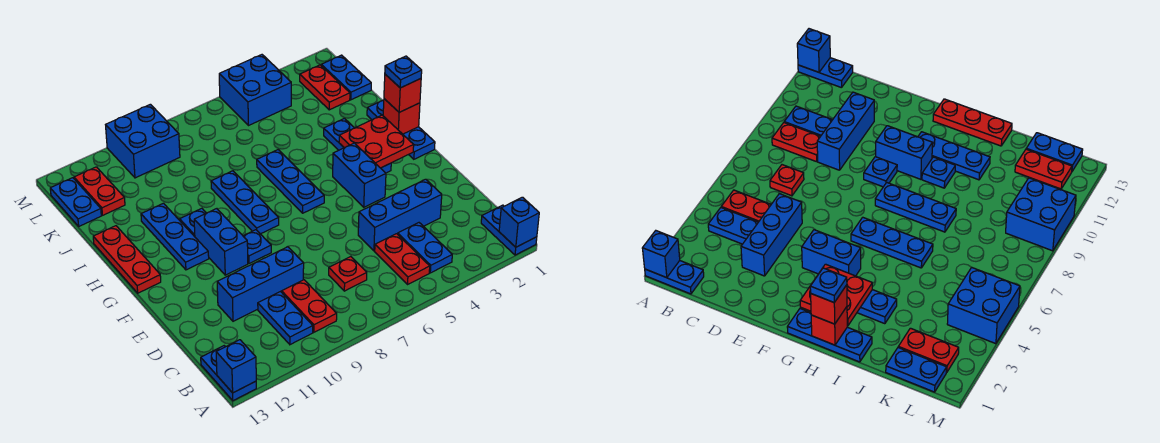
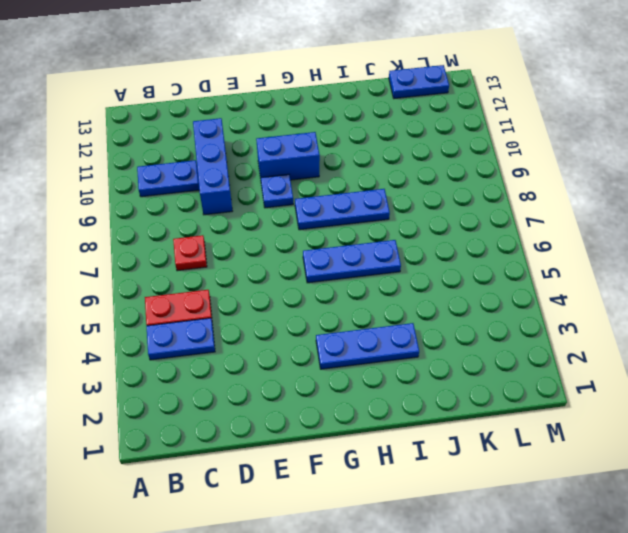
none -> blue plate A1:B1 level 1
none -> blue plate A13:B13 level 1
none -> red plate B9:C9 level 1
none -> blue brick D3:D5 level 1

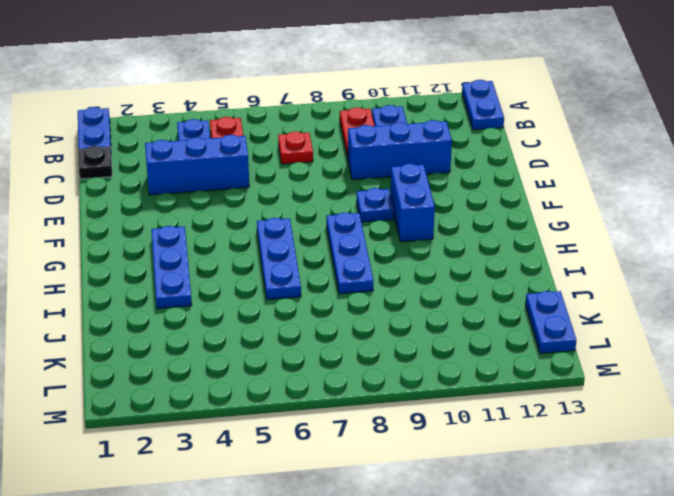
black plate C1 level 1 -> none
none -> blue brick F4:G4 level 1
none -> blue plate G1:I1 level 1
none -> blue plate G11:I11 level 1
none -> red plate G13:I13 level 1

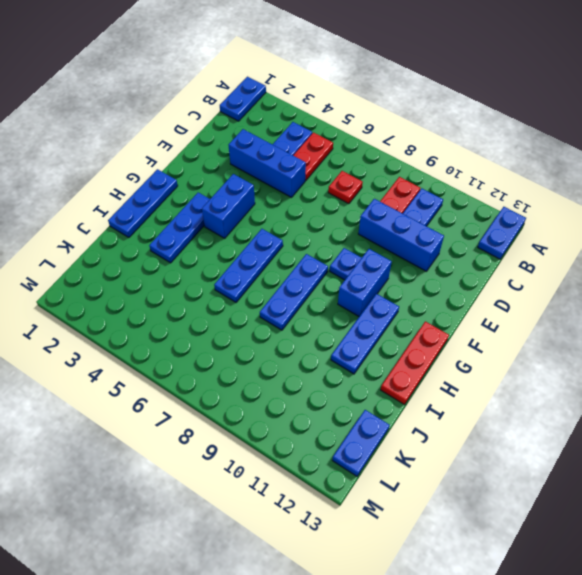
none -> blue plate H10 level 1
none -> blue plate K1:L1 level 1
none -> red plate K2:L2 level 1
none -> red plate K12:L12 level 1

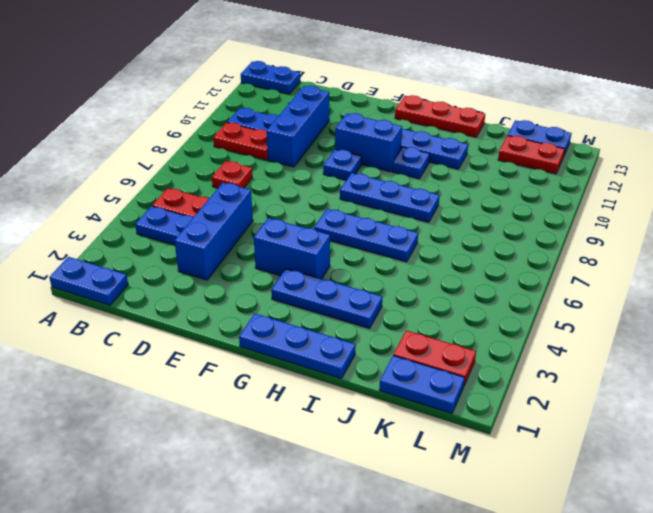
none -> blue brick L4:M5 level 1
none -> blue brick L9:M10 level 1
none -> blue brick A1 level 2
none -> blue brick A13 level 2

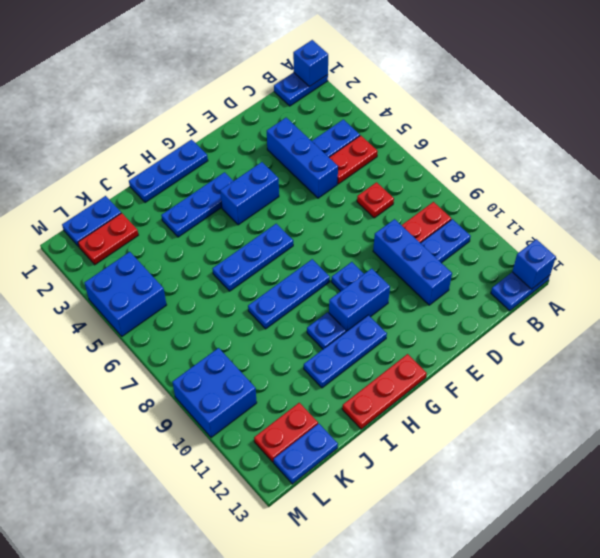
none -> red plate G2:H3 level 2
none -> red brick H1 level 2
none -> red brick H1 level 3
none -> blue plate H1 level 4

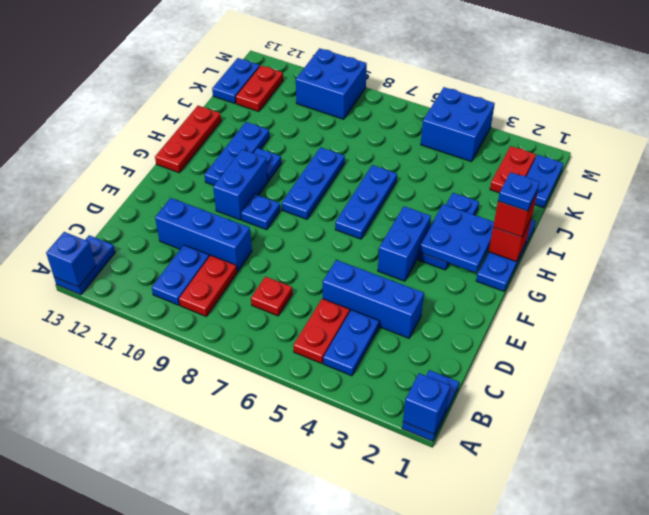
blue plate G2:H3 level 2 -> red plate G2:H3 level 2

